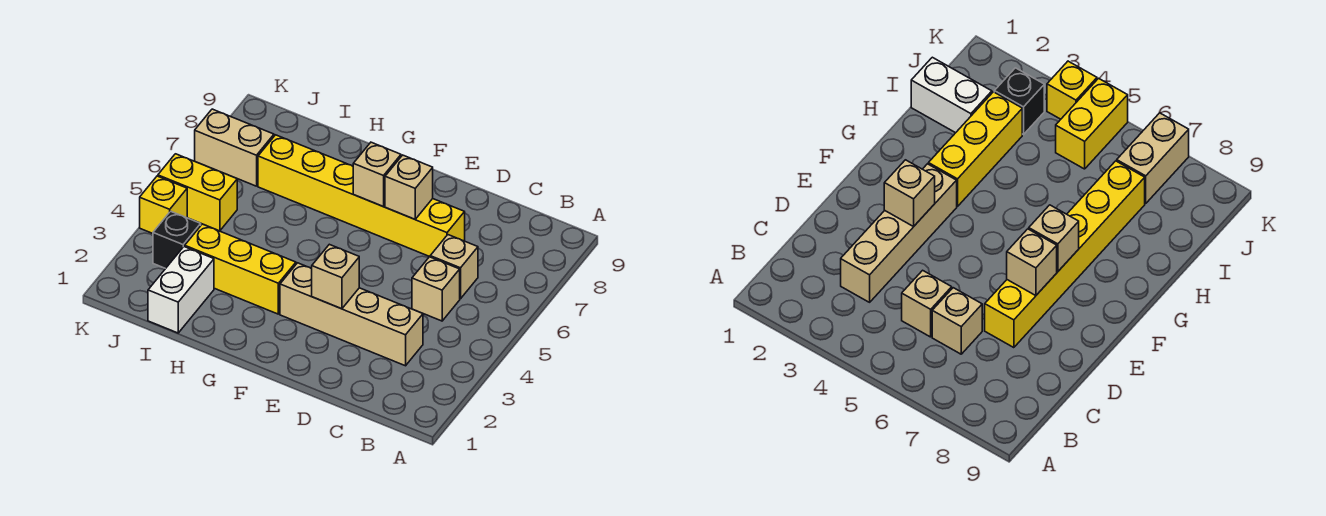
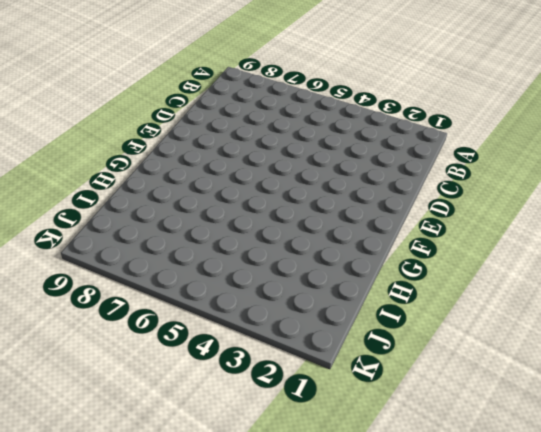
none -> tan brick C3:F3 level 1
none -> tan brick C5 level 1
none -> tan brick C6 level 1

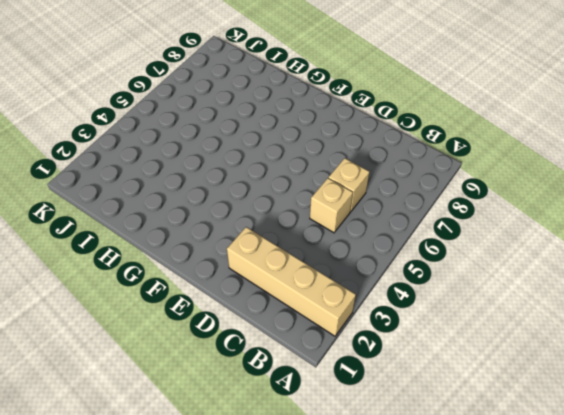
tan brick A2:D2 level 1 -> tan brick C3:F3 level 1
none -> yellow brick D7:I7 level 1
none -> yellow brick G3:I3 level 1
none -> white brick I1:I2 level 1

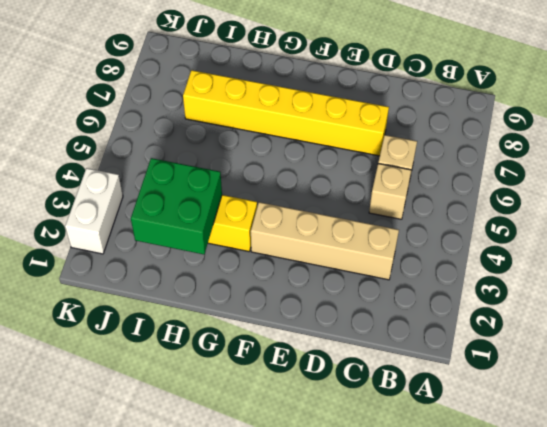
green brick H2:I3 level 2 -> none
white brick K2:K3 level 1 -> white brick I1:I2 level 1
none -> black brick J3 level 1
none -> yellow brick J5:K5 level 1
none -> tan brick J7:K7 level 1

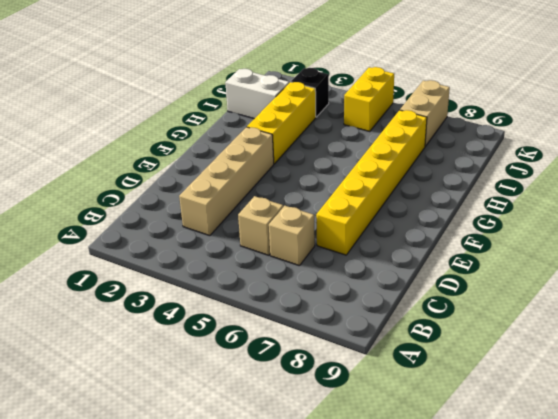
none -> yellow brick K4 level 1
none -> tan brick E3 level 2
none -> tan brick E7 level 2

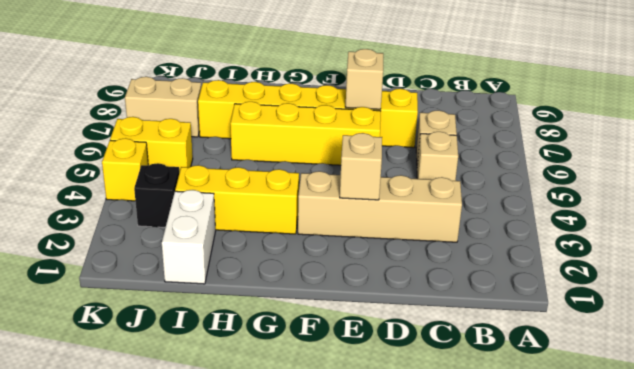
yellow brick E6:H6 level 1 -> none
none -> tan brick F7 level 2

